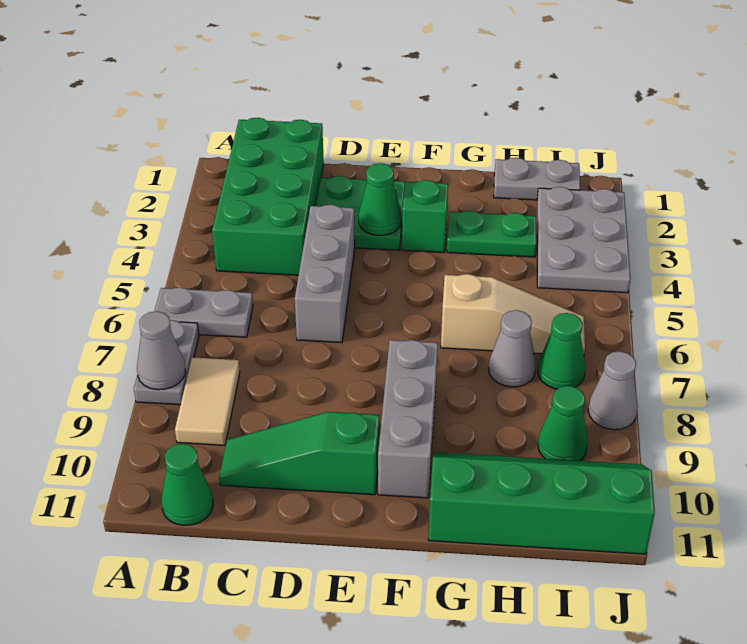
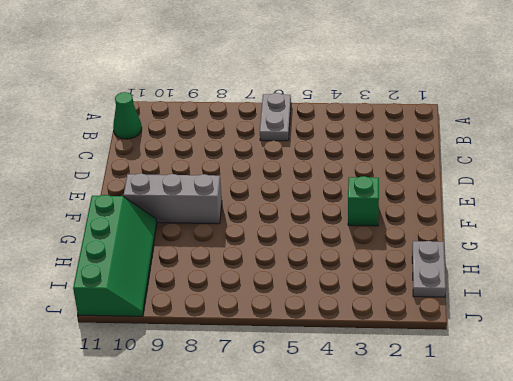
none -> grey plate A7:A8 level 1
none -> green brick B1:C4 level 1
none -> tan tile B8:B9 level 1

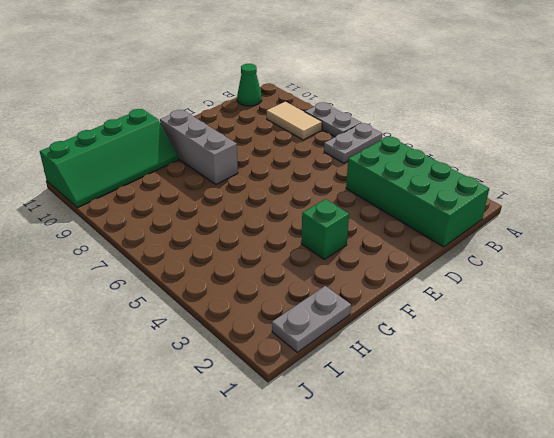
none -> green slope C10:E10 level 1 top E
none -> green plate D2:E3 level 1
none -> grey brick D4:D6 level 1

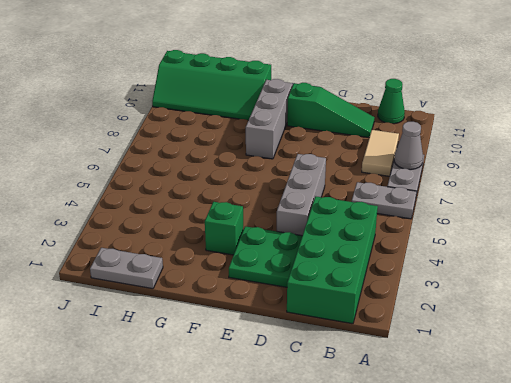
none -> green plate G3:H3 level 1
none -> tan slope G6:I6 level 1 top G
none -> grey cone H7 level 1

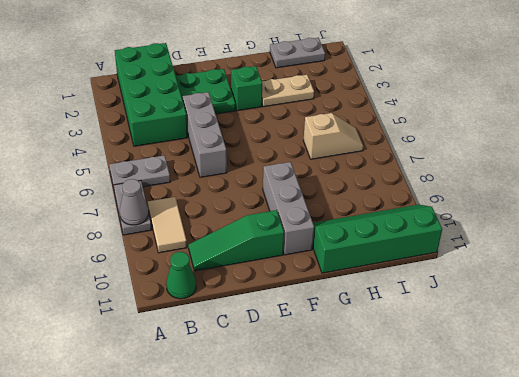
tan plate G3:H3 level 1 -> green plate G3:H3 level 1
tan slope H6:I6 level 1 top H -> tan slope G6:I6 level 1 top G
none -> grey cone H7 level 1
none -> grey plate I2:J4 level 1
none -> green cone I7 level 1

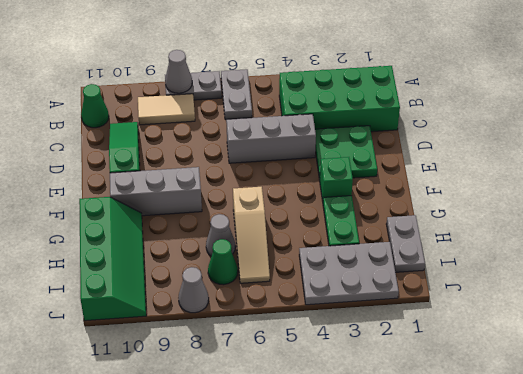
none -> green cone I9 level 1
none -> green cone E3 level 2

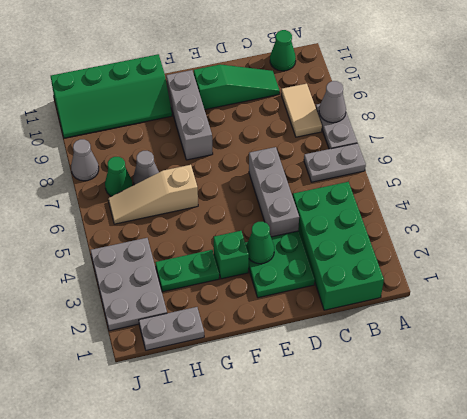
none -> green cone I9 level 1

